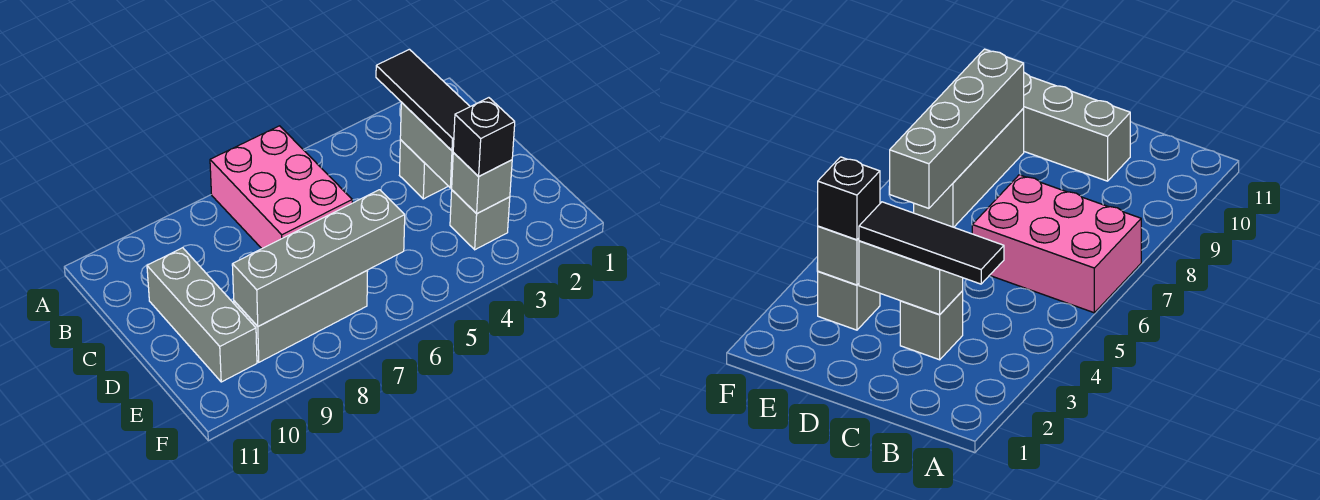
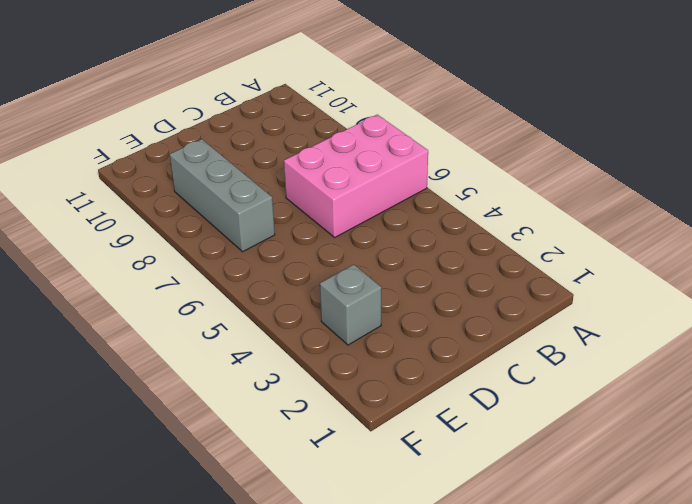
none -> grey brick C3 level 1
none -> grey brick C10:E10 level 1

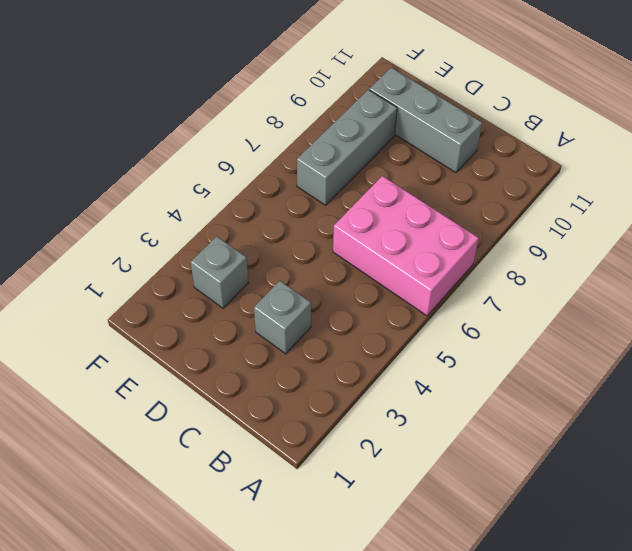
none -> grey brick C3:D3 level 2
none -> grey brick E3 level 2

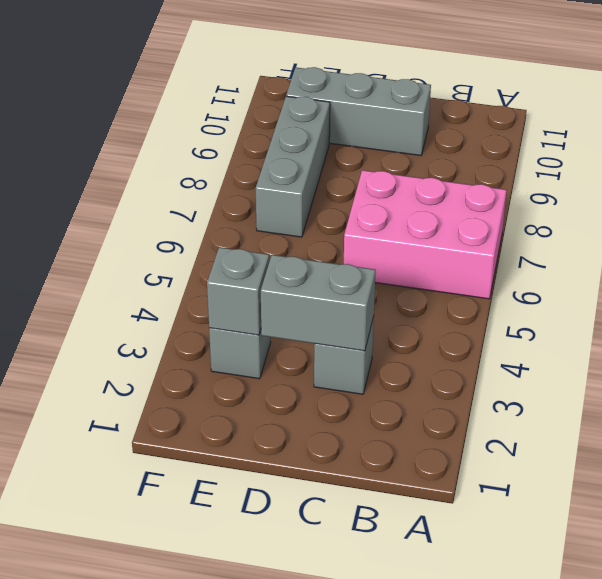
none -> grey brick E6:E9 level 2
none -> black tile B3:D3 level 3

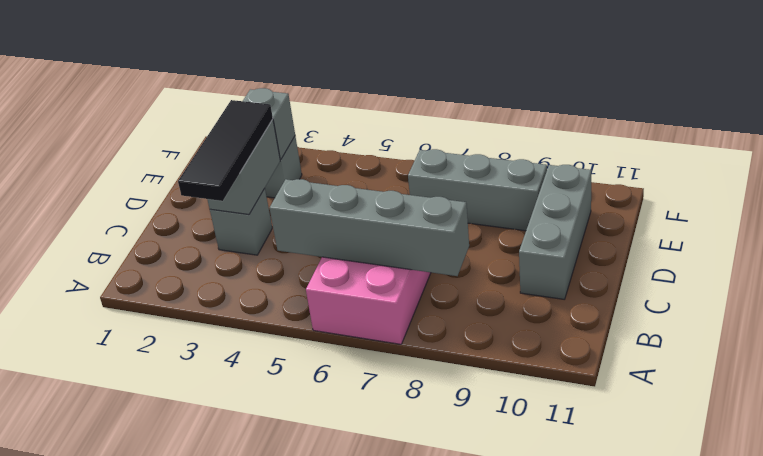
grey brick B5:B8 level 2 -> grey brick E6:E9 level 2
none -> black brick E3 level 3

